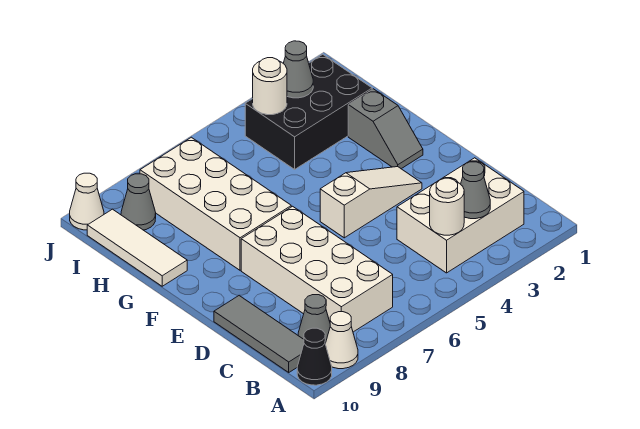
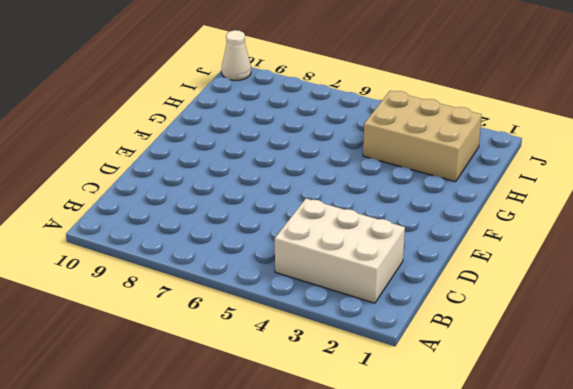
tan brick H2:I4 level 1 -> black brick H2:I4 level 1
none -> white cone A9 level 1
none -> black cone A10 level 1
none -> white brick B7:E8 level 1

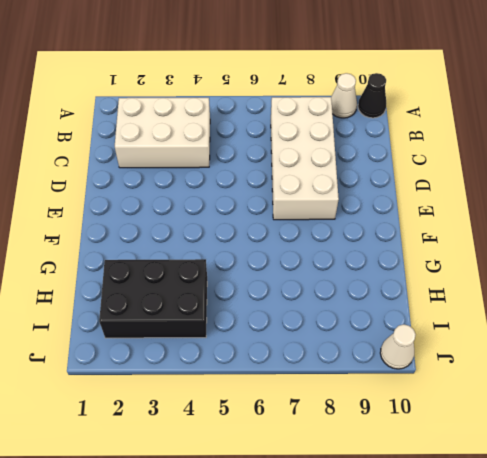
none -> grey cone B9 level 1
none -> grey tile B10:D10 level 1
none -> white slope E3:E5 level 1 top 5

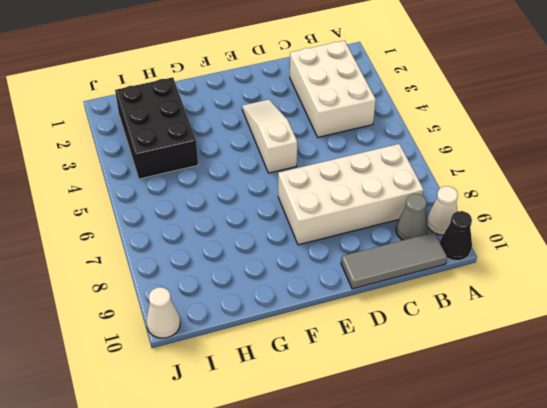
none -> grey slope F2:G2 level 1 top G
none -> white brick F7:I8 level 1
none -> white tile G10:I10 level 1

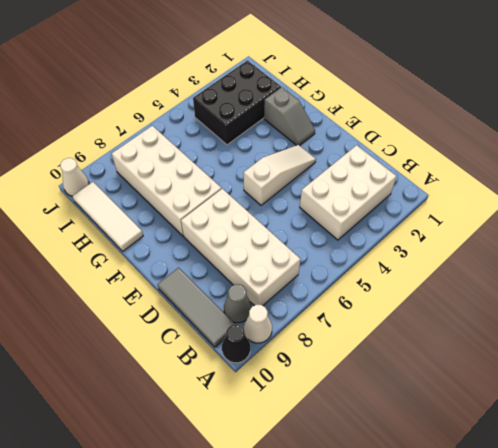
none -> grey cone I9 level 1
none -> grey cone B3 level 2
none -> white round brick B4 level 2

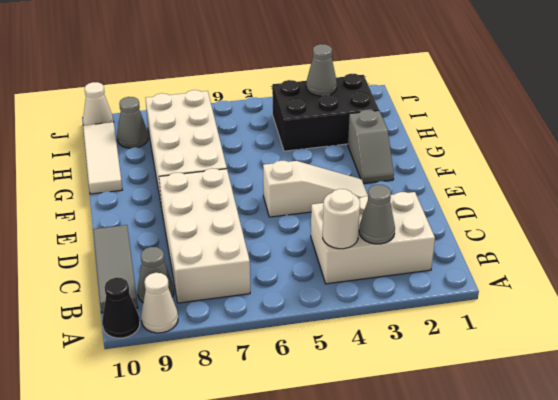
none -> white round brick I4 level 2

